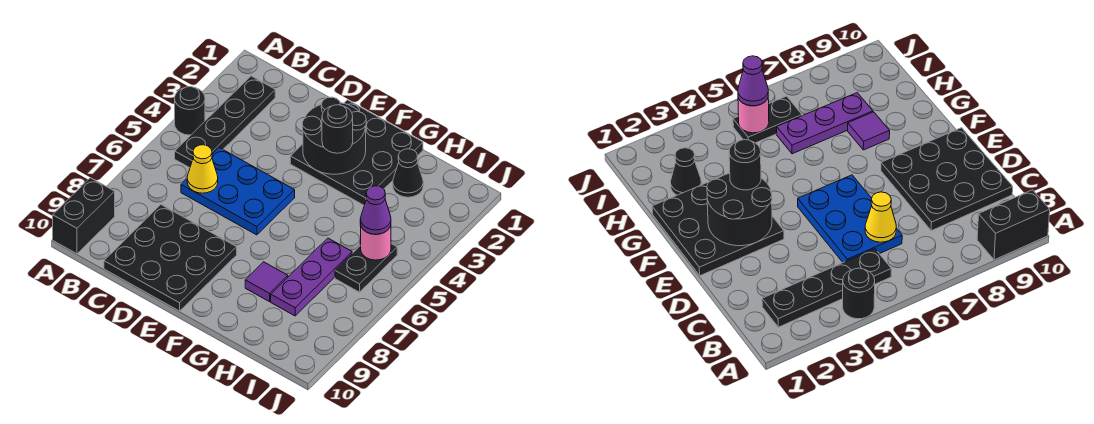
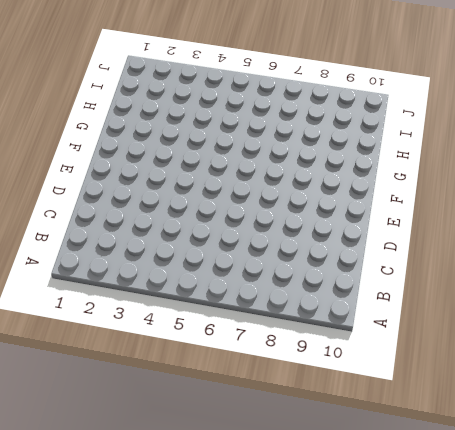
none -> black round brick A4 level 1
none -> black brick A9:A10 level 1
none -> black plate B2:B5 level 1

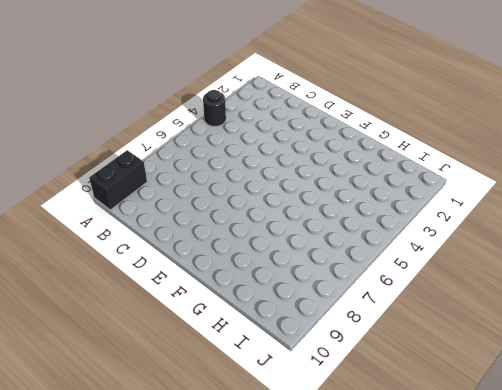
none -> black plate B2:B5 level 1
none -> blue plate C5:E6 level 1
none -> black plate C8:E10 level 1

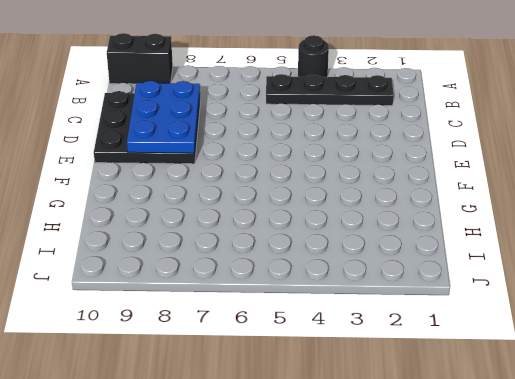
blue plate C8:E9 level 2 -> blue plate C5:E6 level 1
none -> black plate E1:G3 level 1
none -> purple tile G8 level 1
none -> black cone H2 level 1

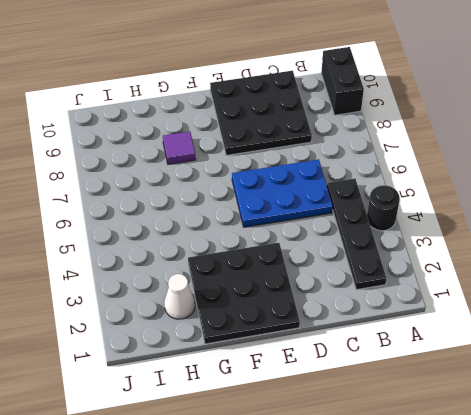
white cone H2 level 1 -> black cone H2 level 1
none -> purple plate H6:H8 level 1
none -> black plate I5:I6 level 1
none -> yellow cone C6 level 2

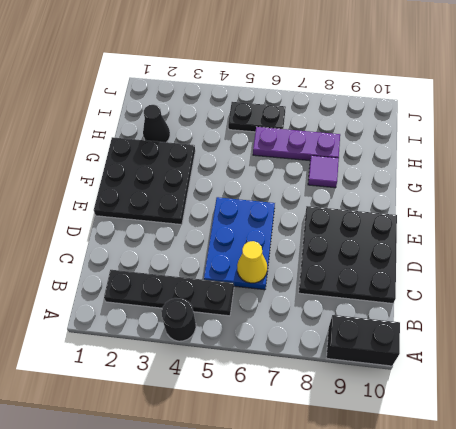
none -> black round brick E2:F3 level 2
none -> pink round brick I5 level 2
none -> black round brick F3 level 3

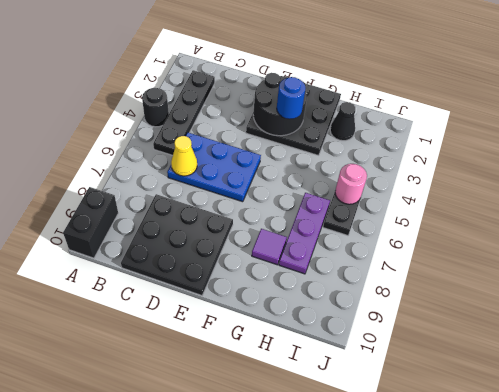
blue round brick F3 level 3 -> black round brick F3 level 3
none -> purple cone I5 level 3

